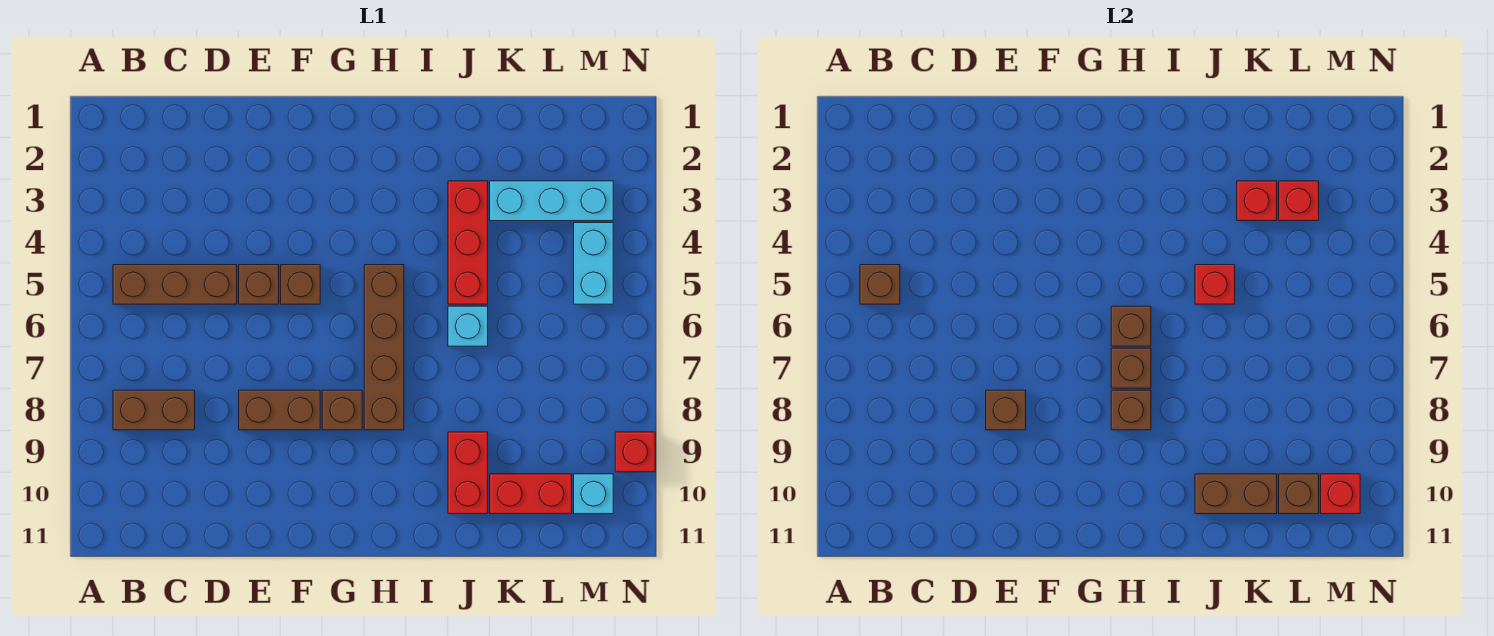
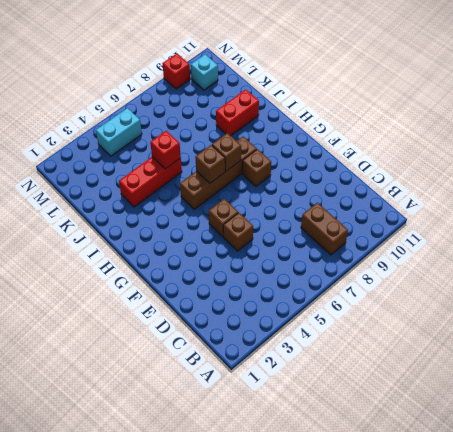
none -> brown brick B5:D5 level 1
none -> brown brick E8:F8 level 1
none -> cyan brick J6 level 1

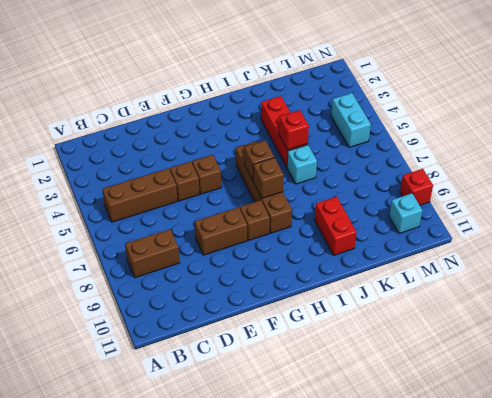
none -> cyan brick K3:M3 level 1
none -> red brick K10:L10 level 1
none -> brown brick B5 level 2

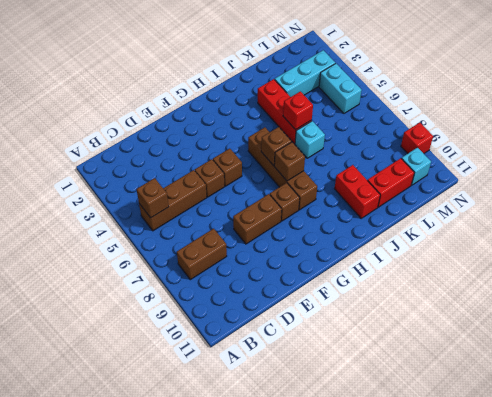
none -> brown brick E8 level 2
none -> brown brick H8 level 2
none -> brown brick J10:K10 level 2

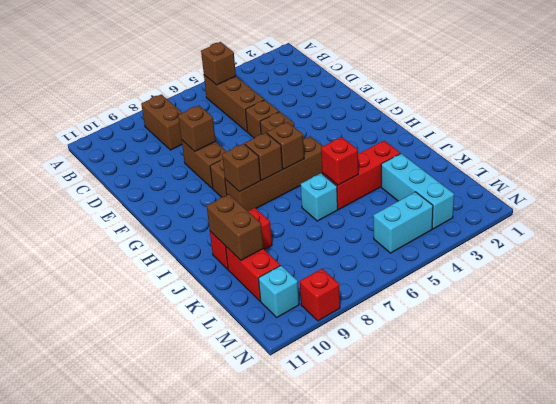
none -> red brick K3 level 2
none -> red brick L3 level 2
none -> brown brick L10 level 2

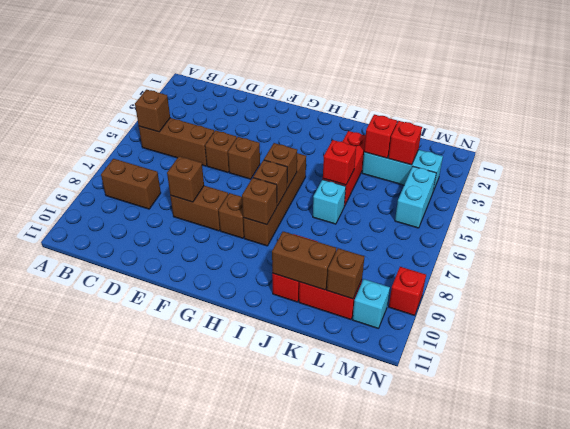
none -> red brick M10 level 2

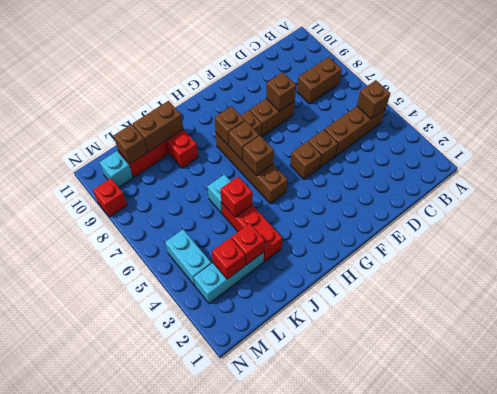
none -> red brick M10 level 2

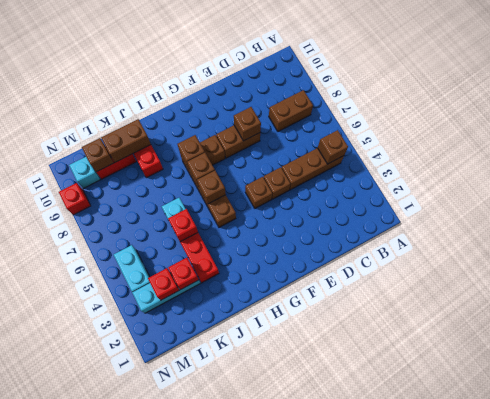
none -> red brick M10 level 2

